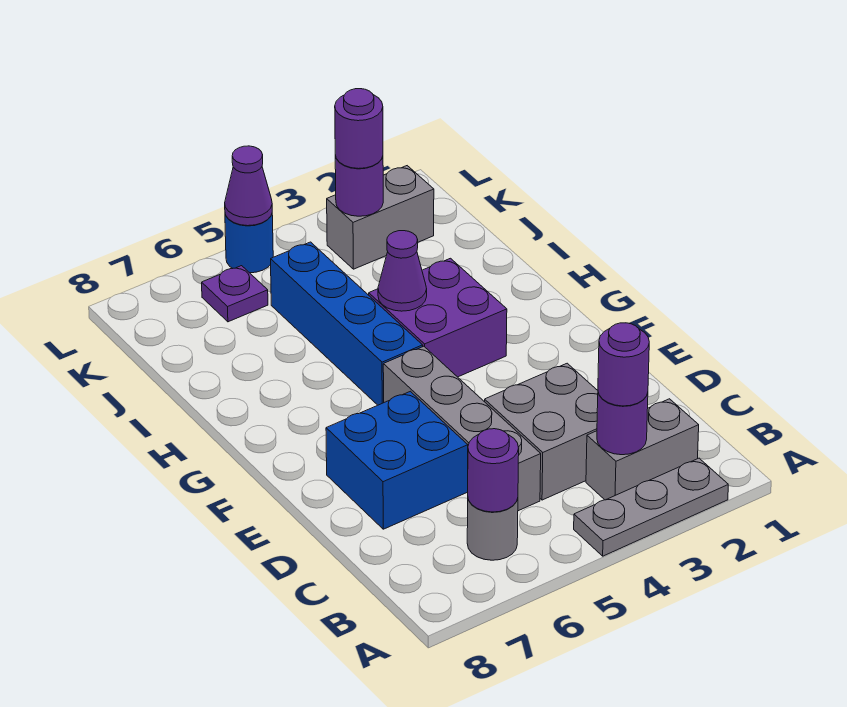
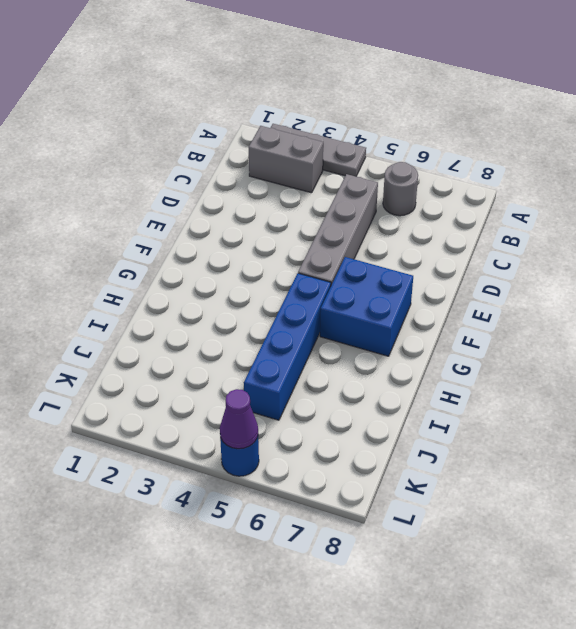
blue brick F6:G7 level 1 -> blue brick D6:E7 level 1
none -> grey brick C3:D4 level 1
none -> purple brick G3:H4 level 1
none -> grey brick K2:K3 level 1

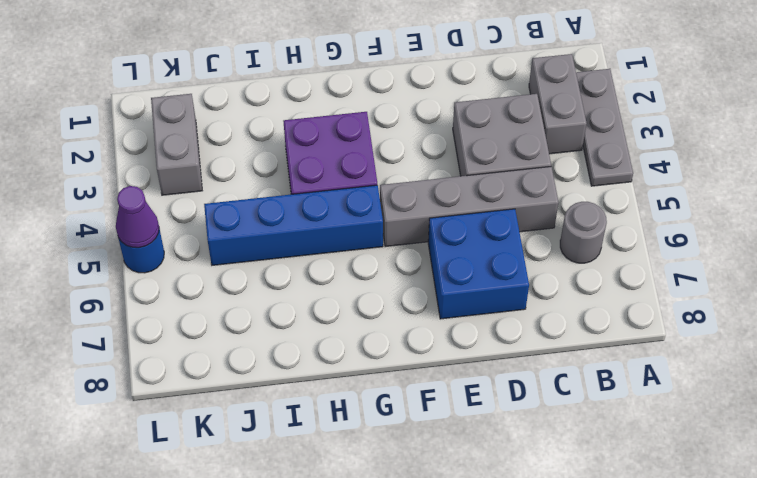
none -> purple plate K6 level 1
none -> purple round brick B3 level 2
none -> purple round brick B6 level 2

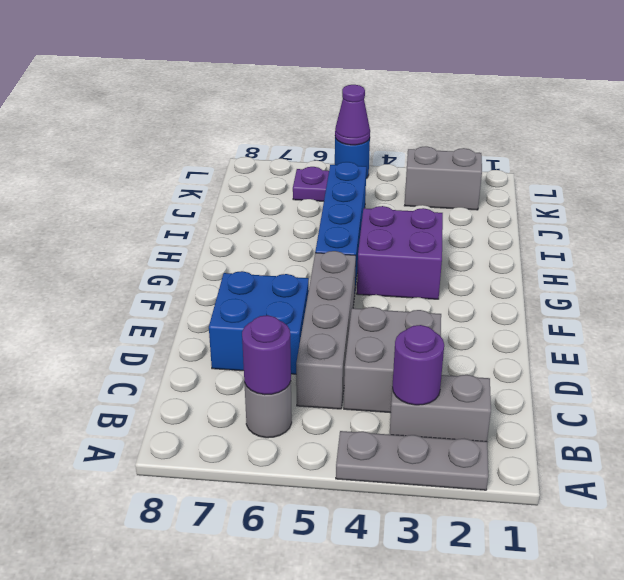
none -> purple cone H4 level 2
none -> purple round brick K3 level 2
none -> purple round brick B3 level 3

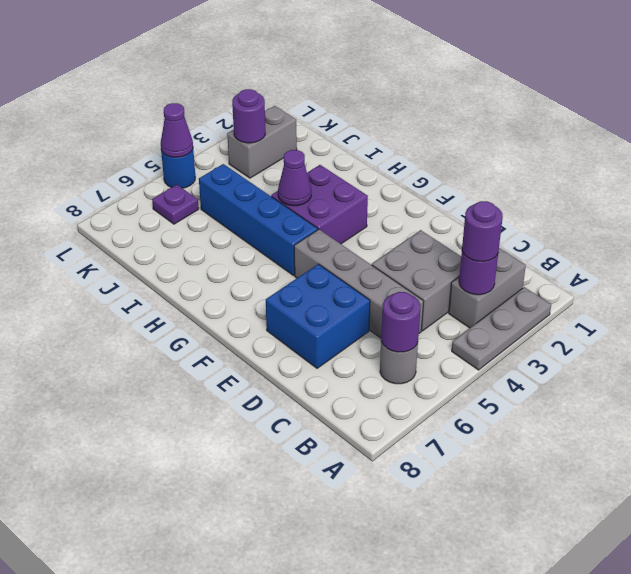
none -> purple round brick K3 level 3

